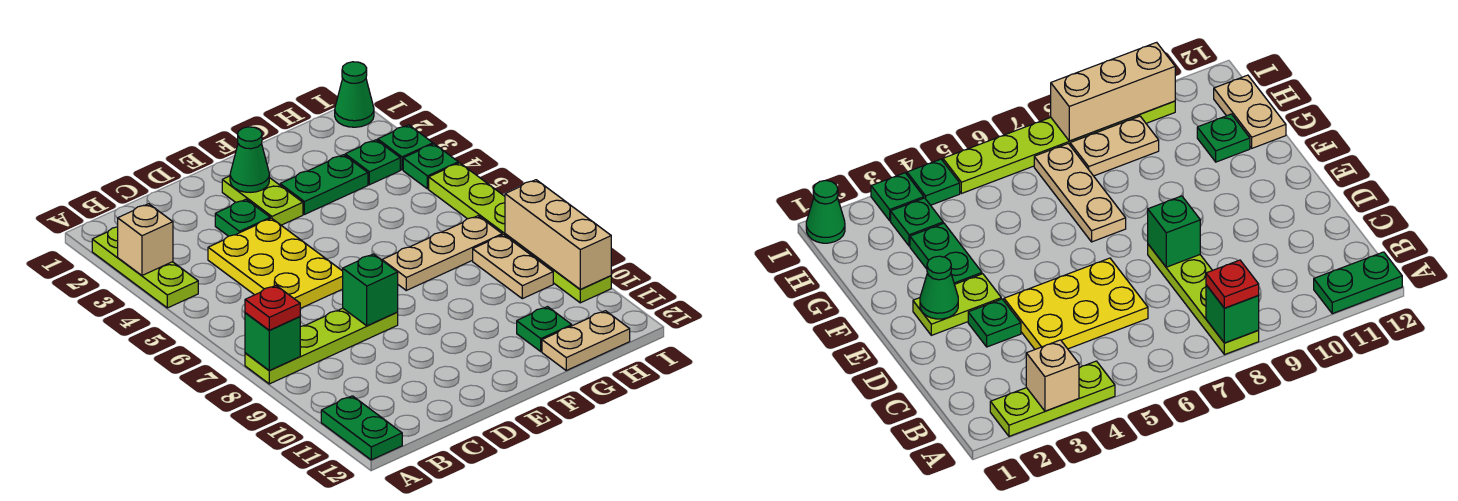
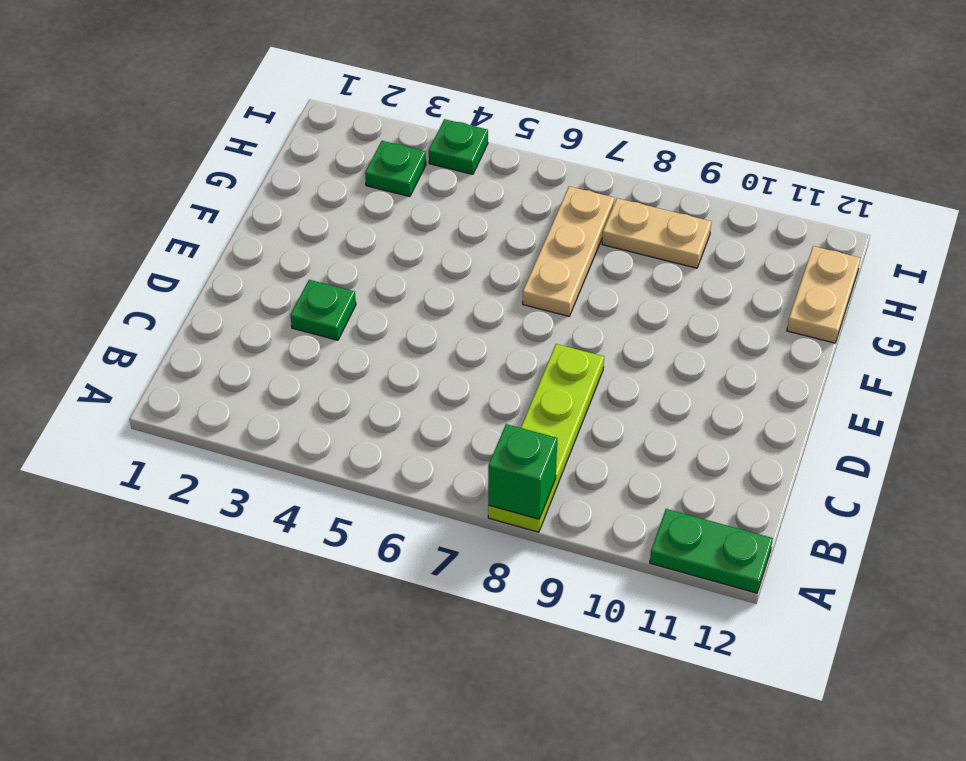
none -> lime plate A2:A4 level 1
none -> yellow plate C4:D6 level 1
none -> lime plate E2:E3 level 1

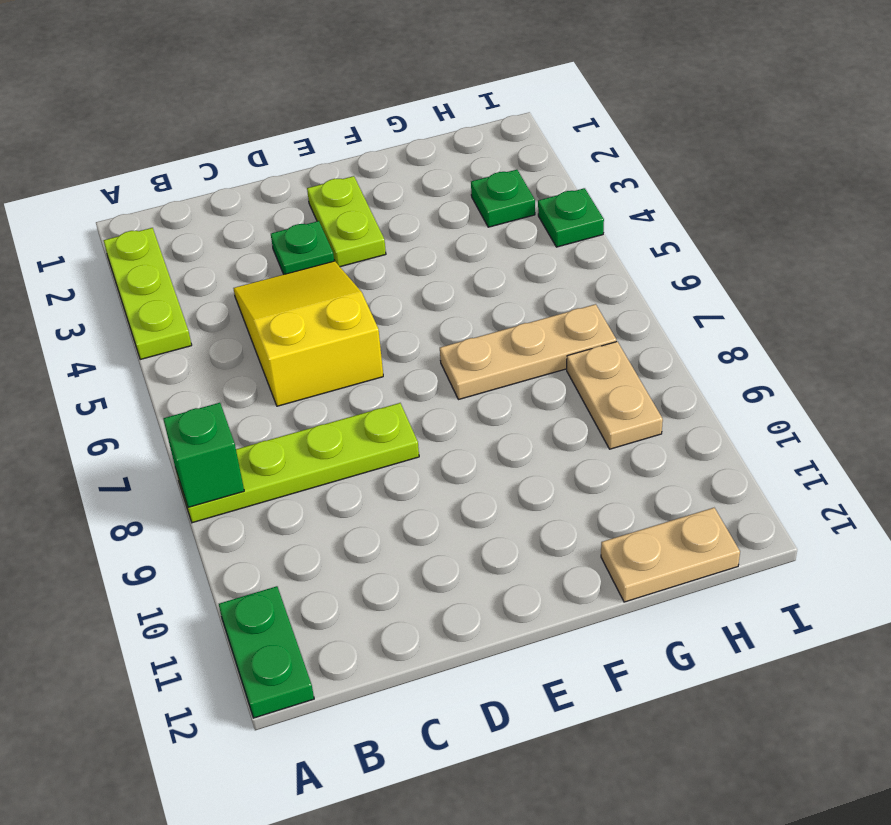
yellow slope C4:D6 level 1 top 6 -> yellow plate C4:D6 level 1
none -> green plate F3:G3 level 1
none -> green plate G11 level 1
none -> green cone I1 level 1

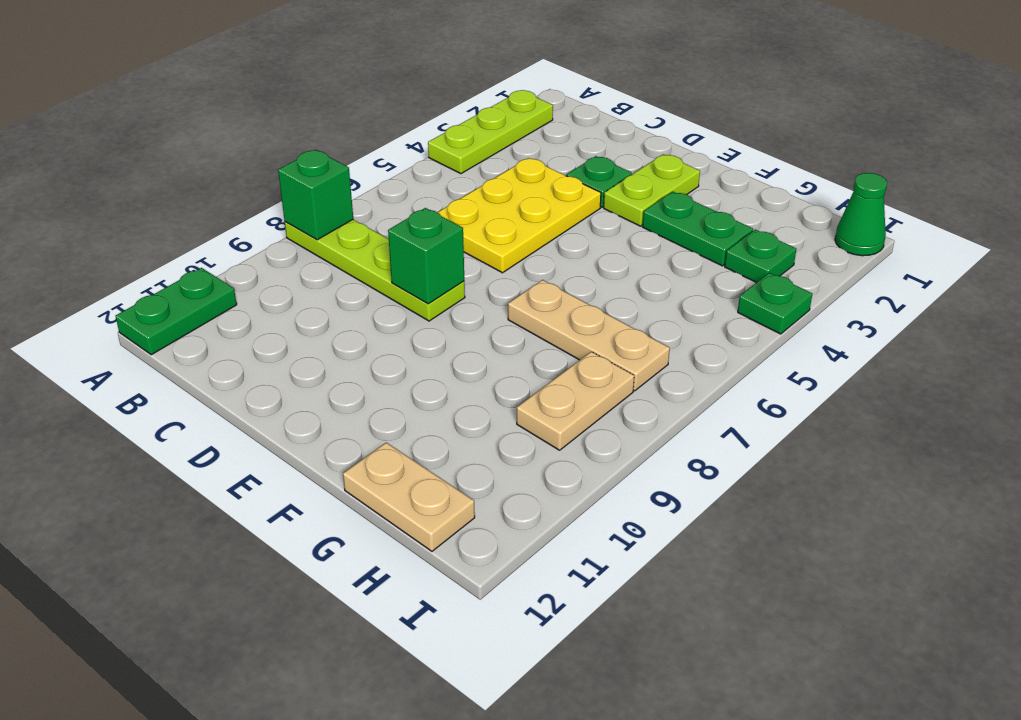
none -> green plate G11 level 1
none -> green plate I3 level 1
none -> lime plate I5:I10 level 1

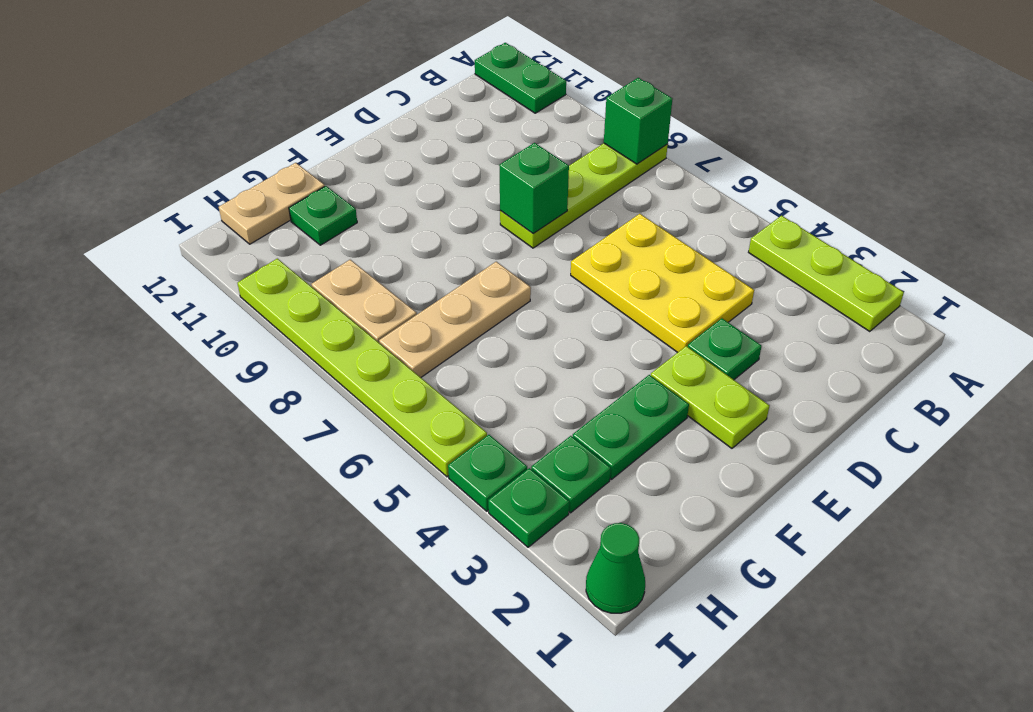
none -> tan brick A3 level 2
none -> green cone E2 level 2
none -> tan brick I8:I10 level 2

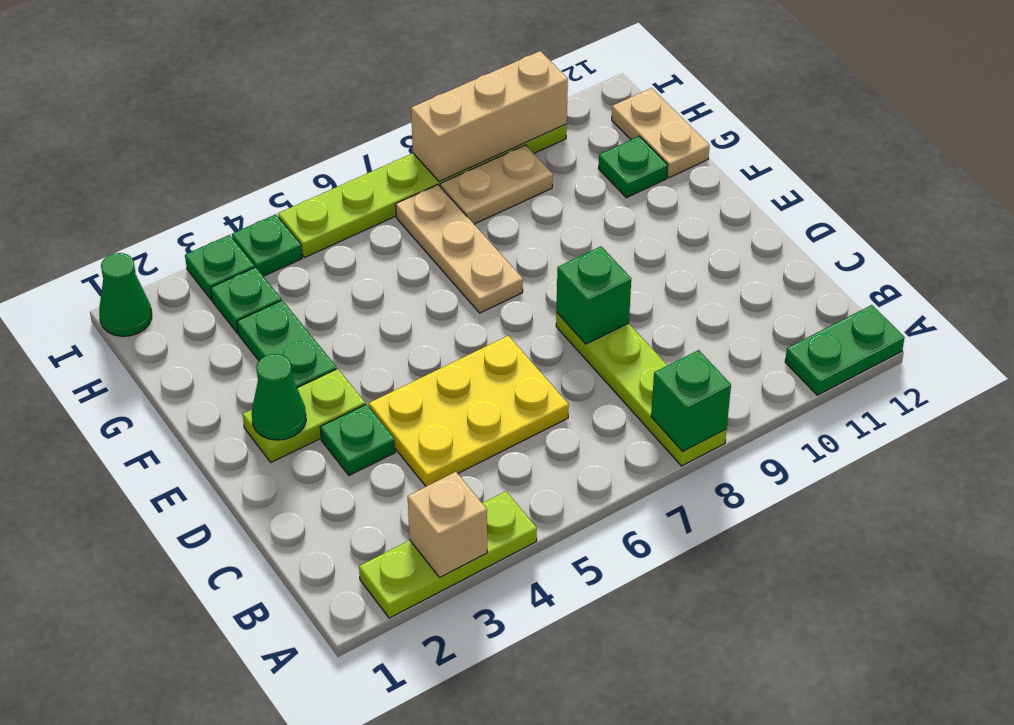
none -> red plate A8 level 3

